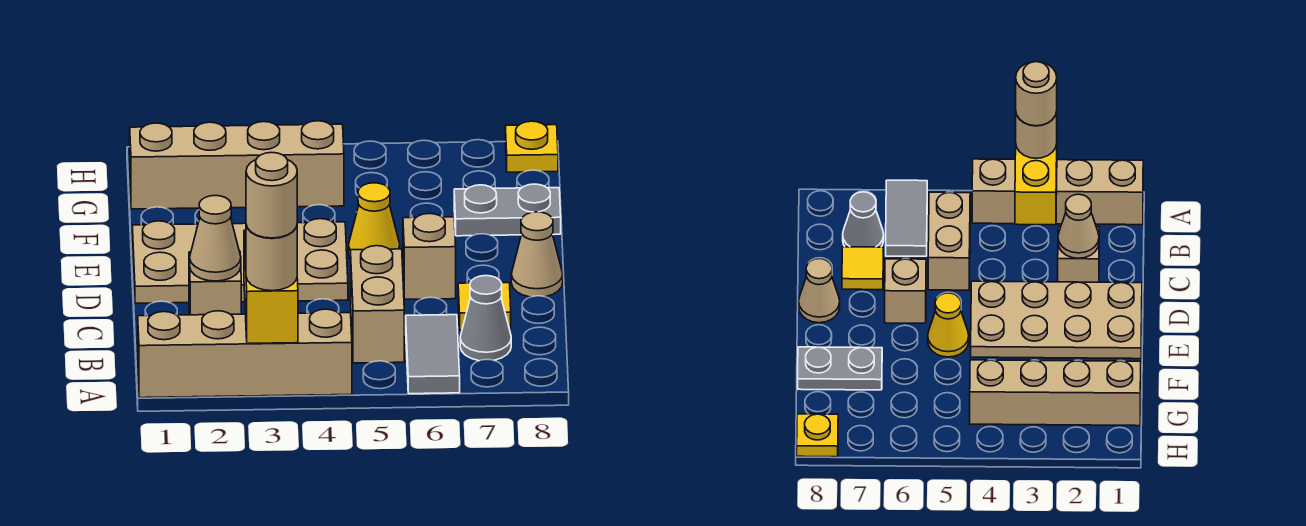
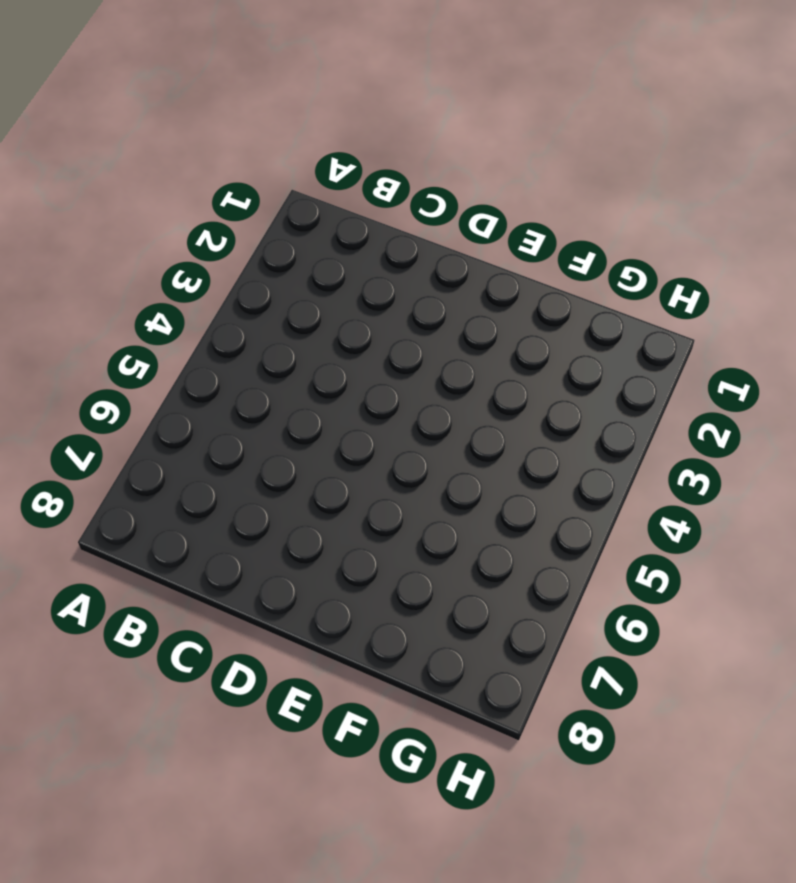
none -> tan brick A1:A4 level 1
none -> grey tile A6:B6 level 1
none -> tan brick B5:C5 level 1

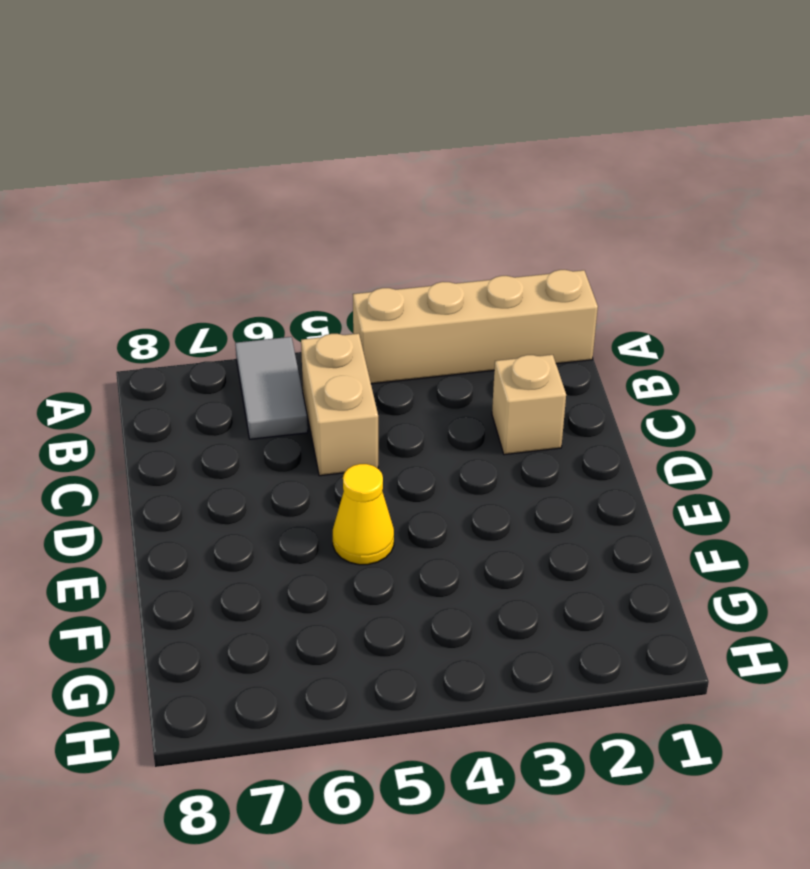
none -> grey cone B7 level 1
none -> yellow tile C7 level 1
none -> tan plate D1:E4 level 1

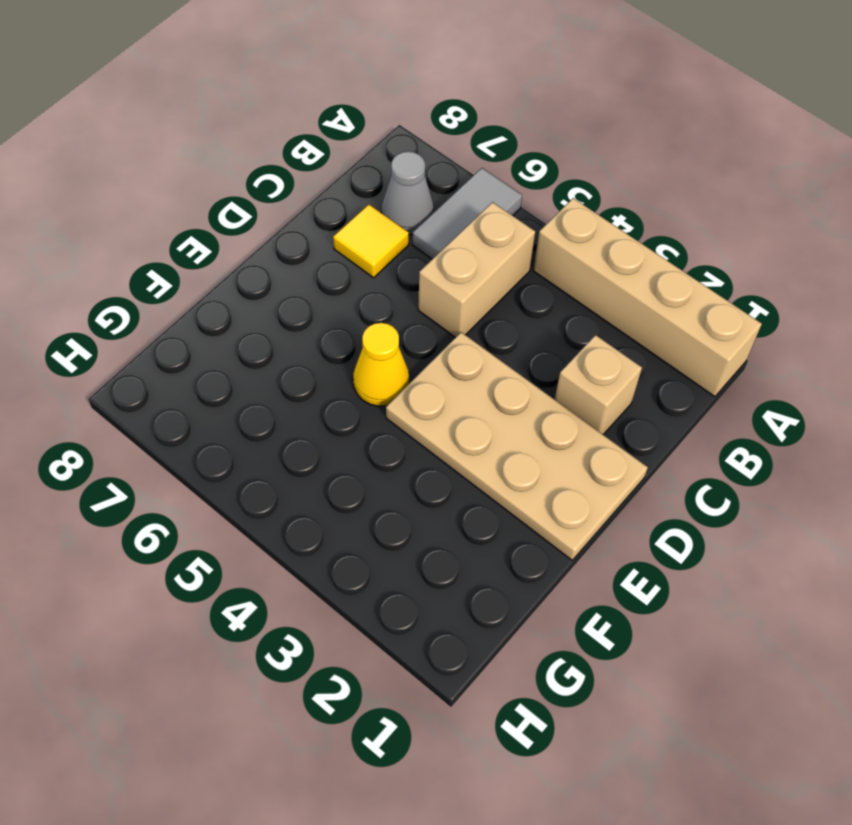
none -> tan brick D6 level 1
none -> tan cone D8 level 1
none -> grey plate F7:F8 level 1

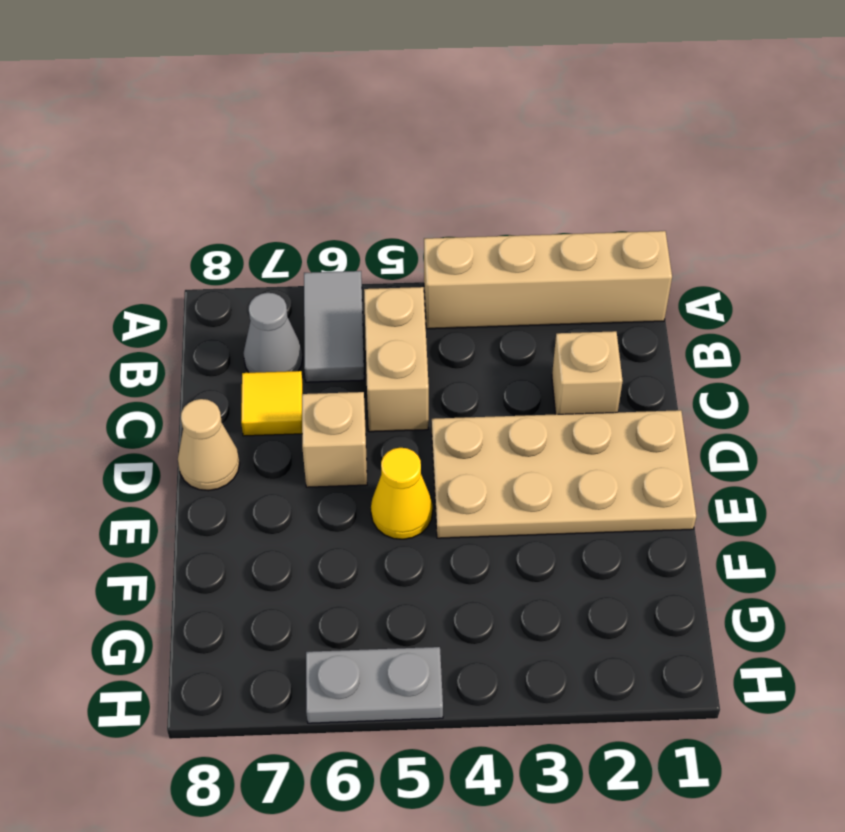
grey plate H5:H6 level 1 -> grey plate F7:F8 level 1
none -> tan brick G1:G4 level 1
none -> yellow plate H8 level 1
none -> yellow brick A3:B3 level 2

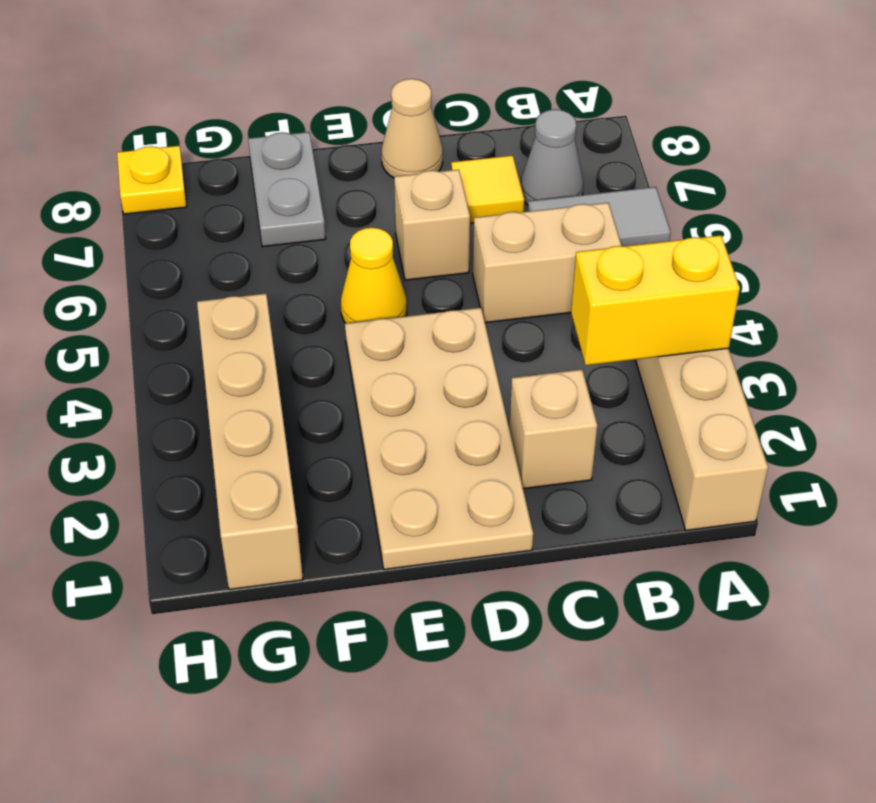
none -> tan cone C2 level 2
none -> tan round brick A3 level 3
none -> tan round brick A3 level 4

